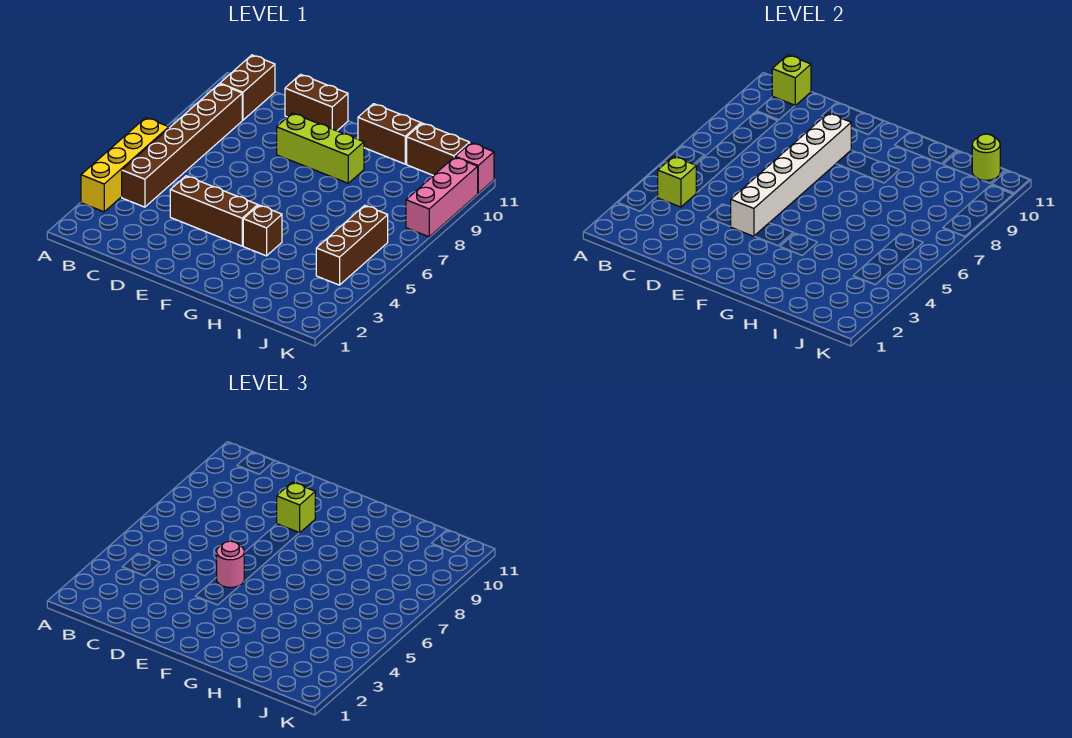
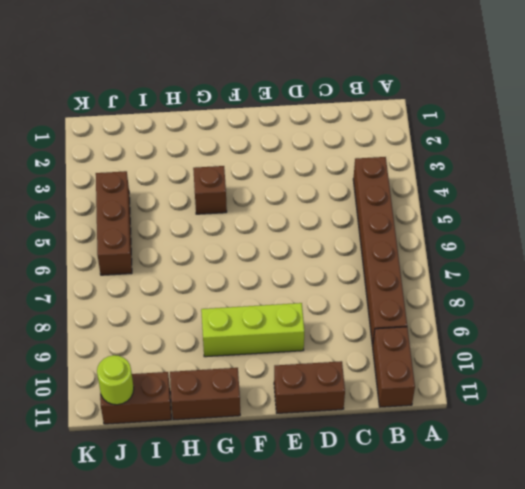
none -> yellow brick A3:A6 level 1
none -> brown brick D4:F4 level 1
none -> pink brick K8:K10 level 1

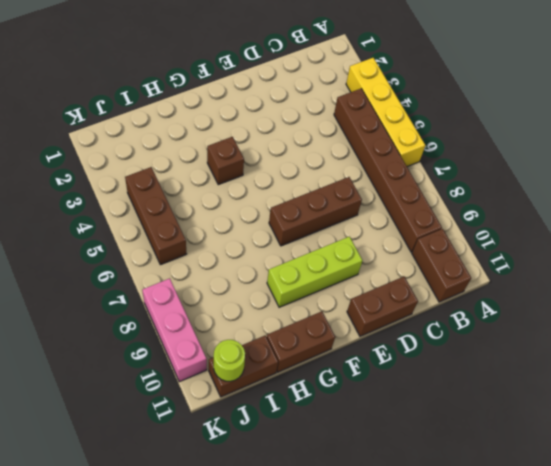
brown brick D7:F7 level 1 -> brown brick D4:F4 level 1
none -> pink brick K11 level 1
none -> lime brick B4 level 2
none -> lime brick B11 level 2

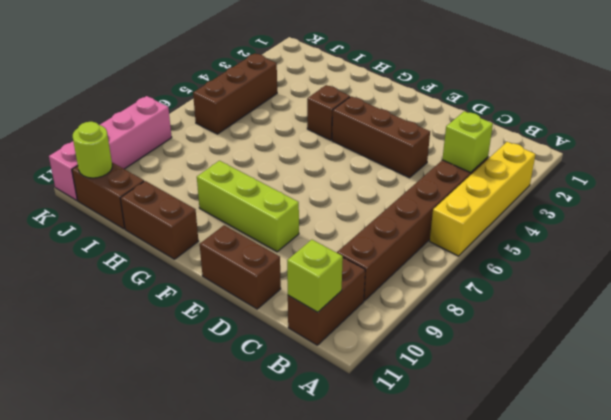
none -> white brick E4:E9 level 2
none -> pink round brick E5 level 3
none -> lime brick E9 level 3

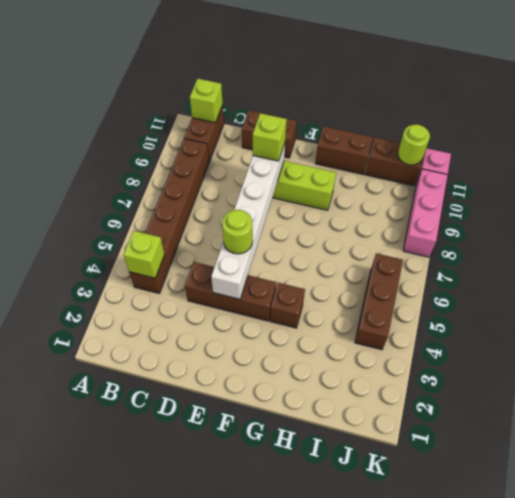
lime round brick E5 level 3 -> pink round brick E5 level 3
none -> yellow brick A3:A6 level 1

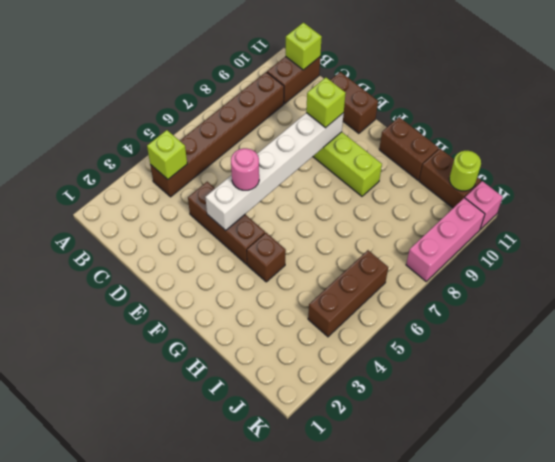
none -> yellow brick A3:A6 level 1

